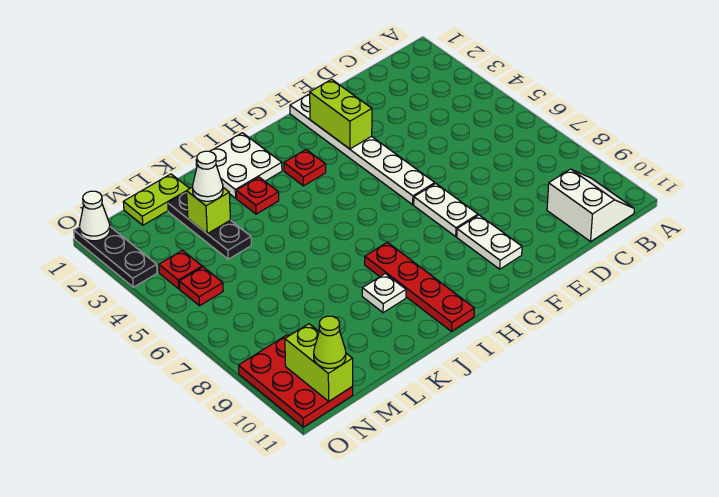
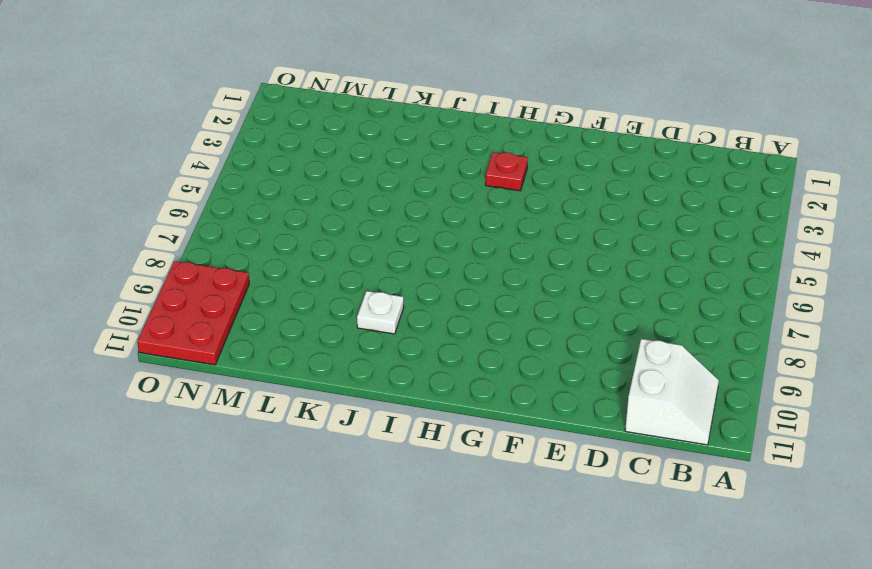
none -> white plate F1:F6 level 1
none -> white plate F7:F8 level 1
none -> white plate F9:F10 level 1

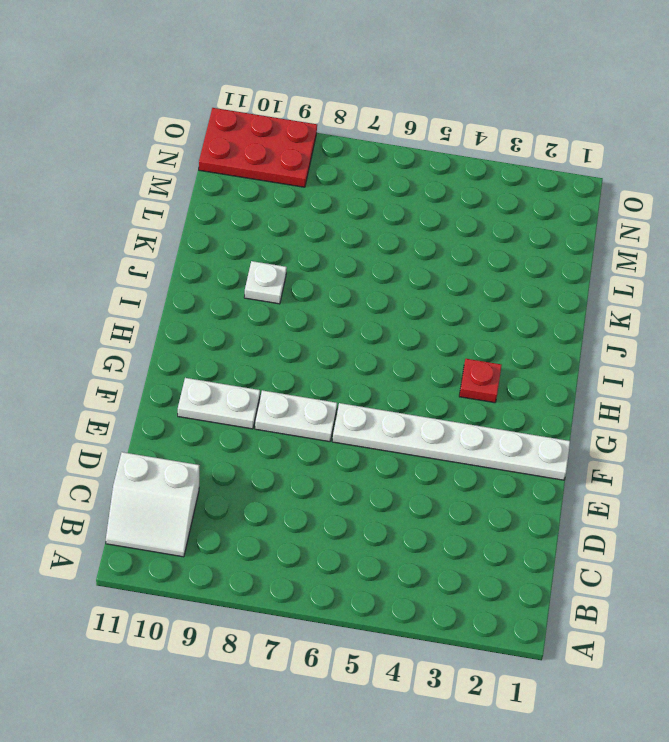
none -> white plate I1:J2 level 1
none -> red plate I8:I11 level 1
none -> red plate J3 level 1

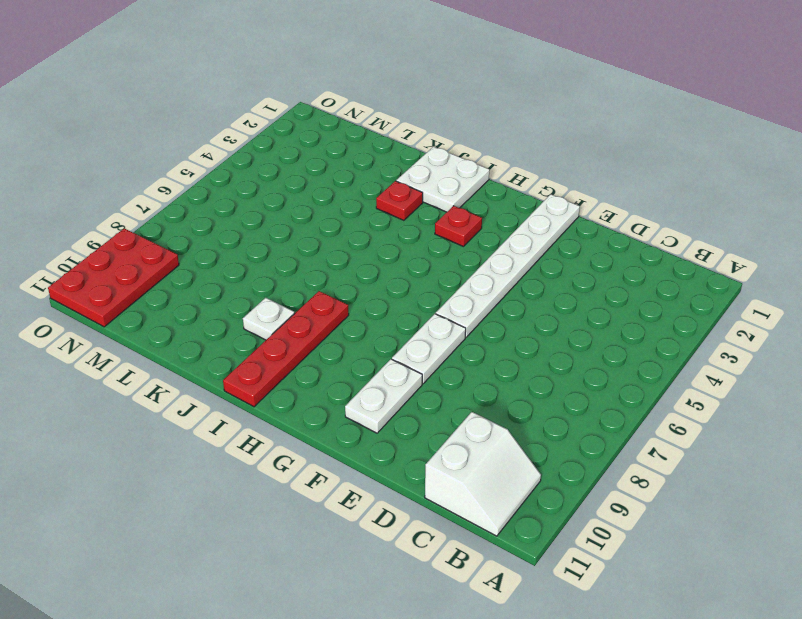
none -> lime plate L1:M1 level 1
none -> black plate L2:L4 level 1
none -> red plate N4 level 1

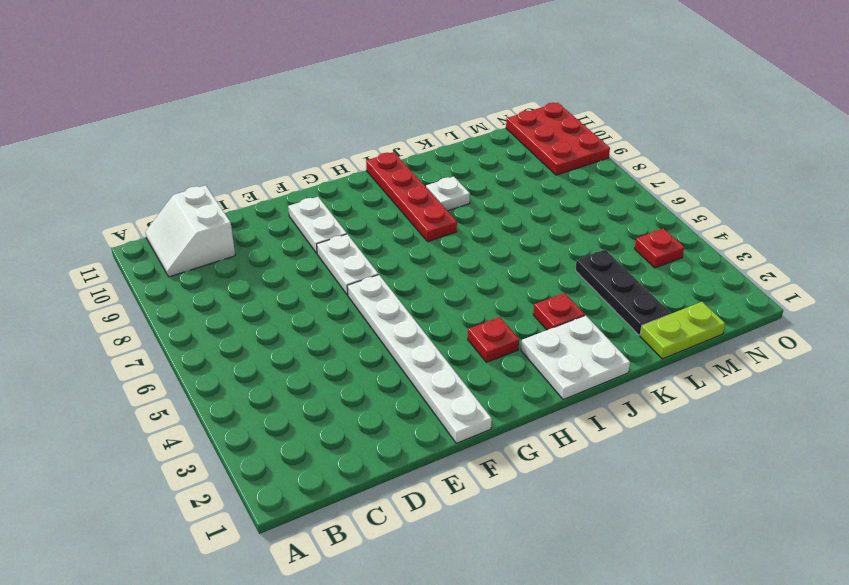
none -> red plate N5 level 1
none -> black plate O1:O3 level 1
none -> lime brick F2:F3 level 2

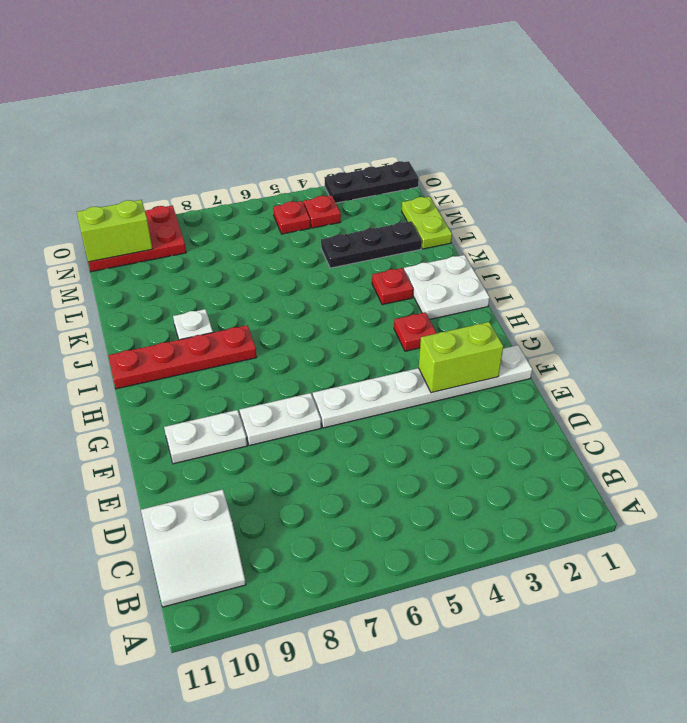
none -> lime brick L3 level 2
none -> white cone O1 level 2
none -> white cone L3 level 3

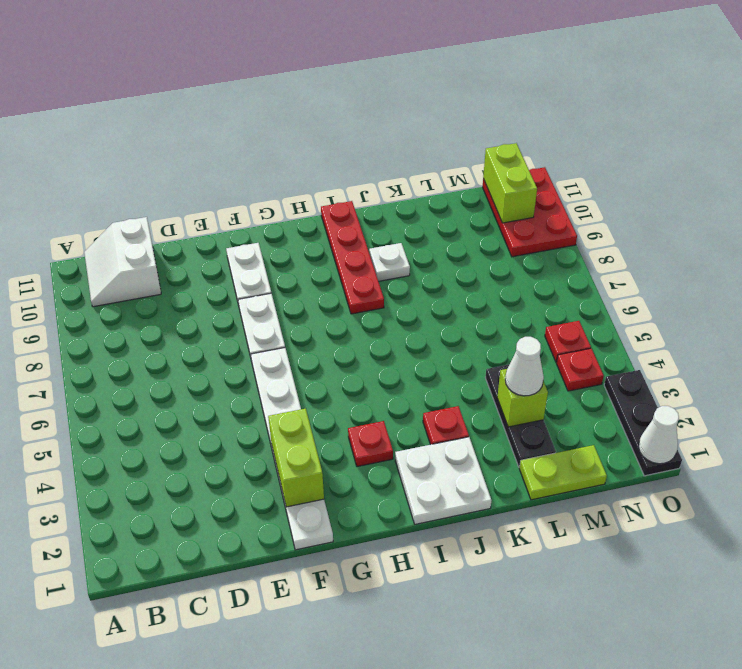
none -> lime cone N11 level 3

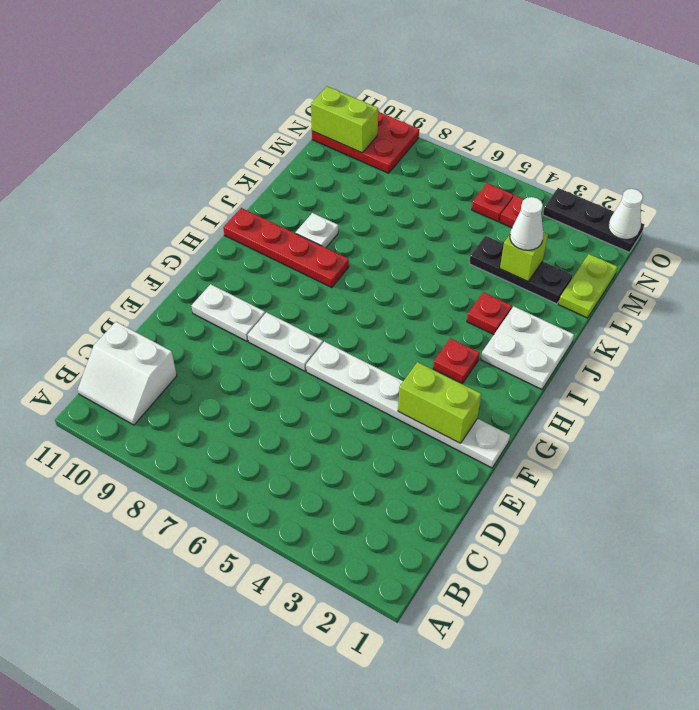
none -> lime cone N11 level 3

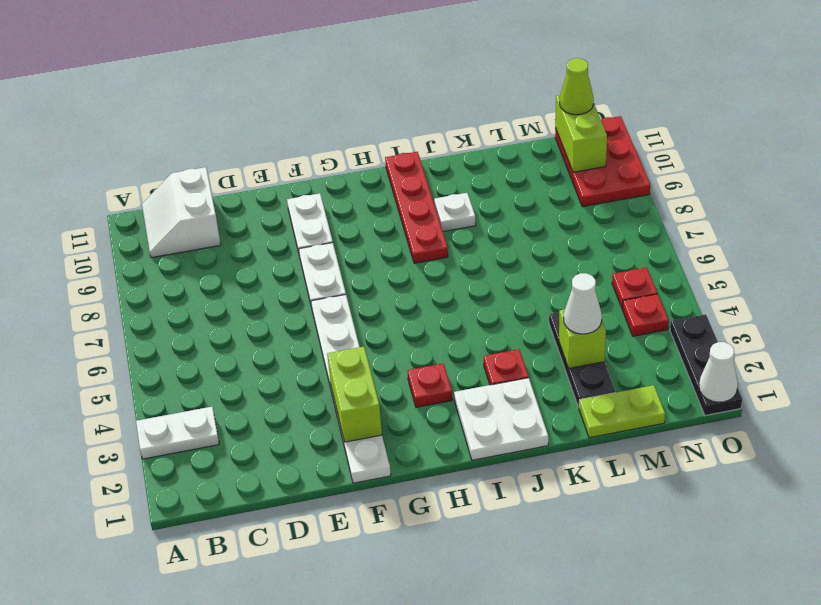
white plate A3:B3 level 1 -> none

